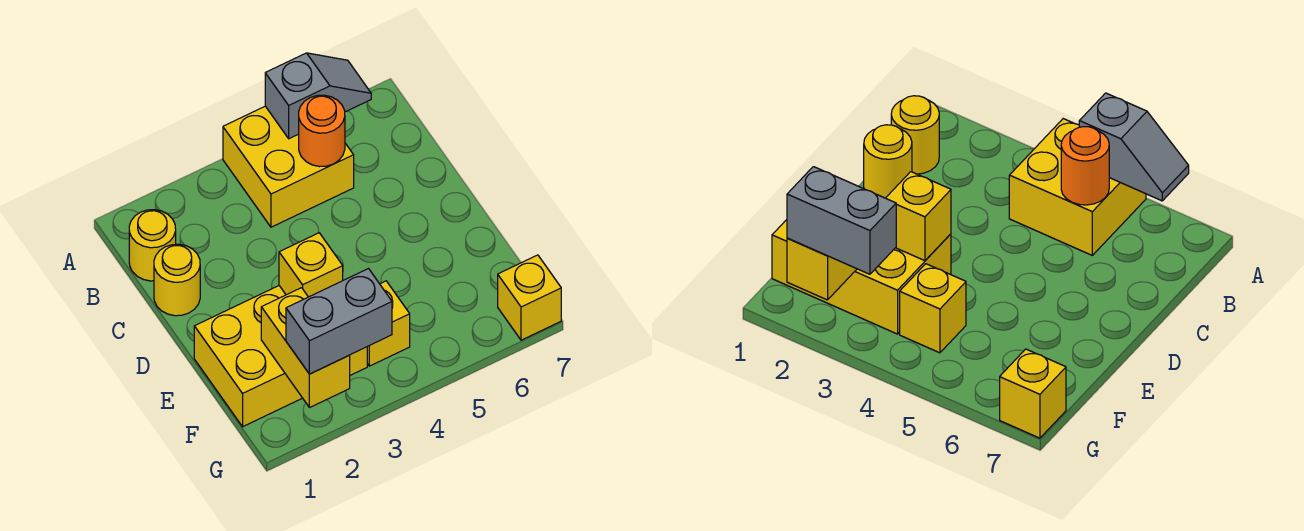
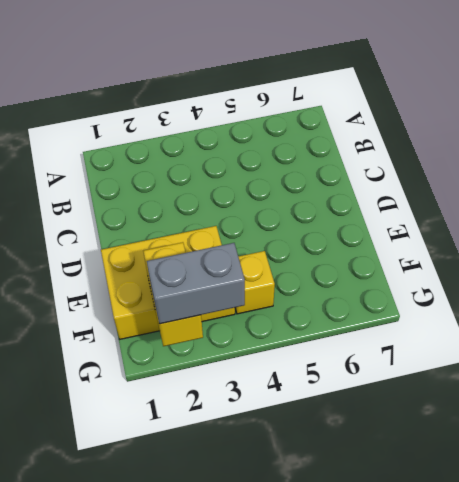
none -> yellow brick A4:B5 level 1
none -> yellow round brick B1 level 1

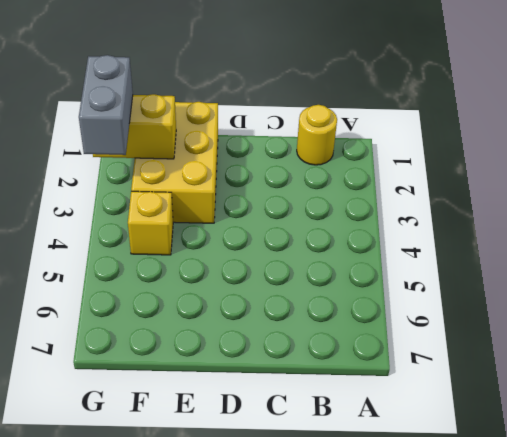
none -> yellow brick A4:B5 level 1
none -> yellow round brick C1 level 1

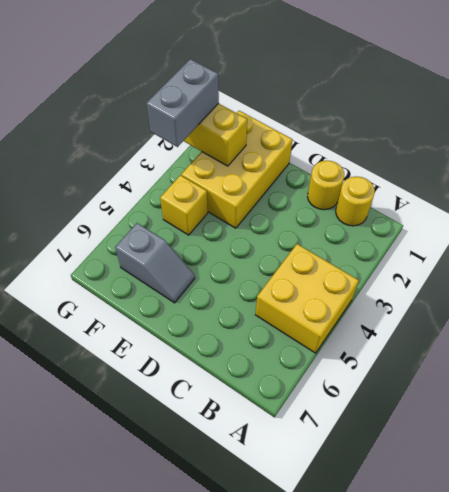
grey slope E6:F6 level 1 top F -> grey slope A5:A6 level 2 top 5
none -> yellow brick G7 level 1
none -> orange round brick B5 level 2

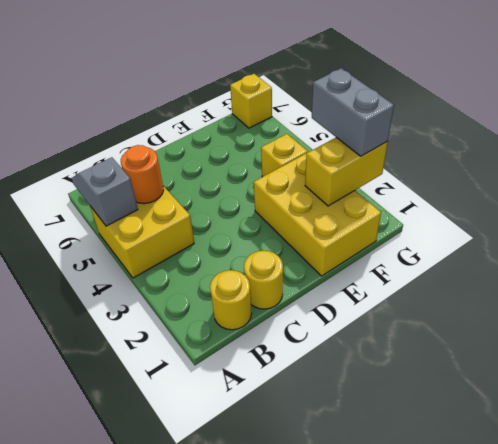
none -> yellow brick E3 level 2

